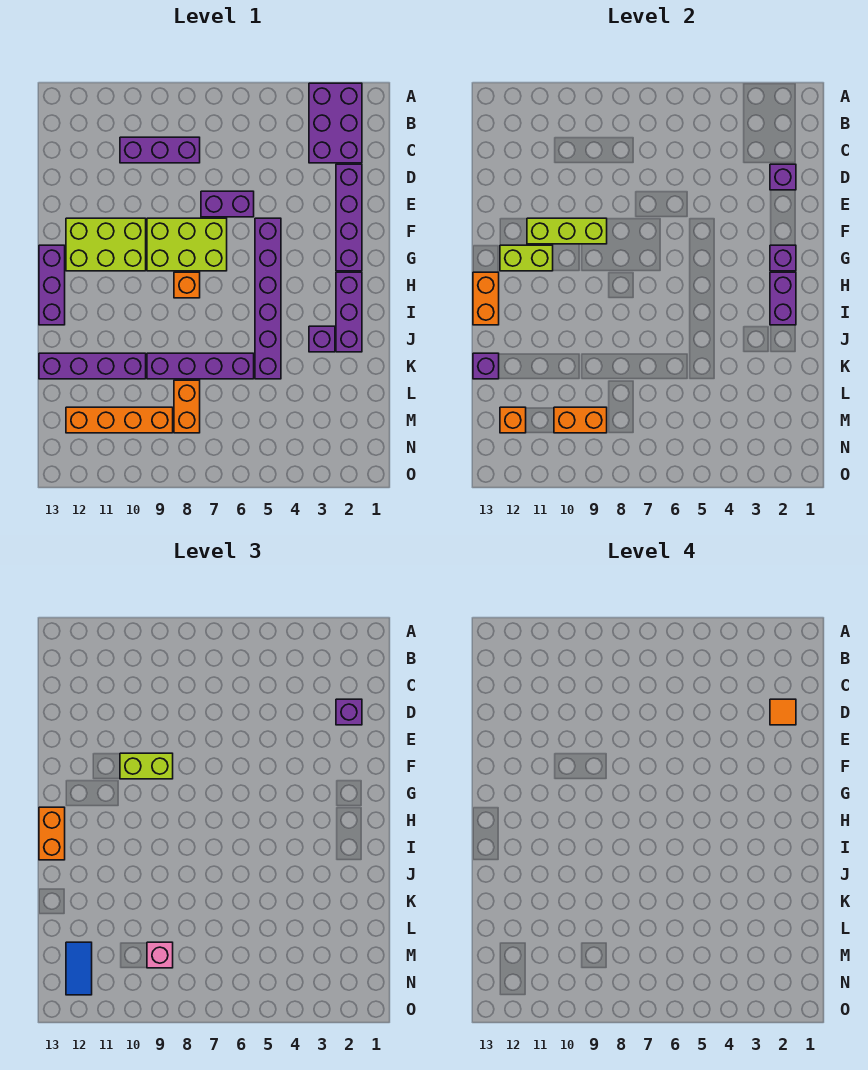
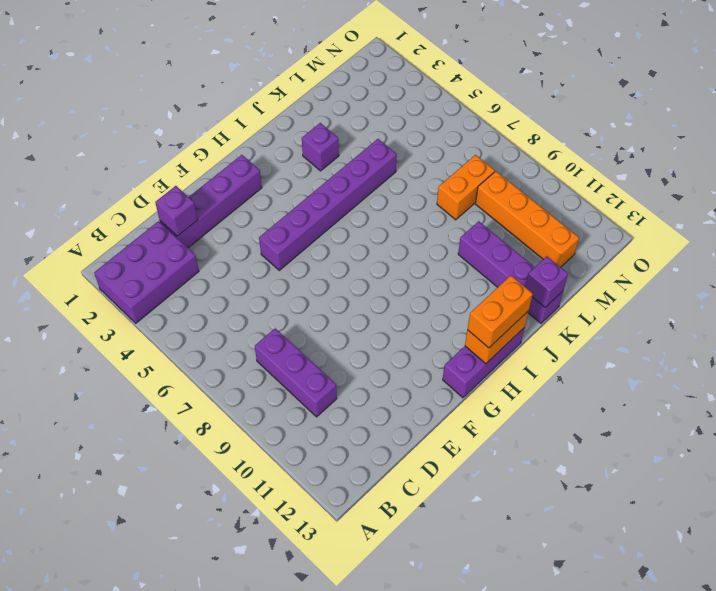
none -> purple brick E6:E7 level 1
none -> lime brick F7:G9 level 1
none -> lime brick F10:G12 level 1
none -> purple brick H2:J2 level 1

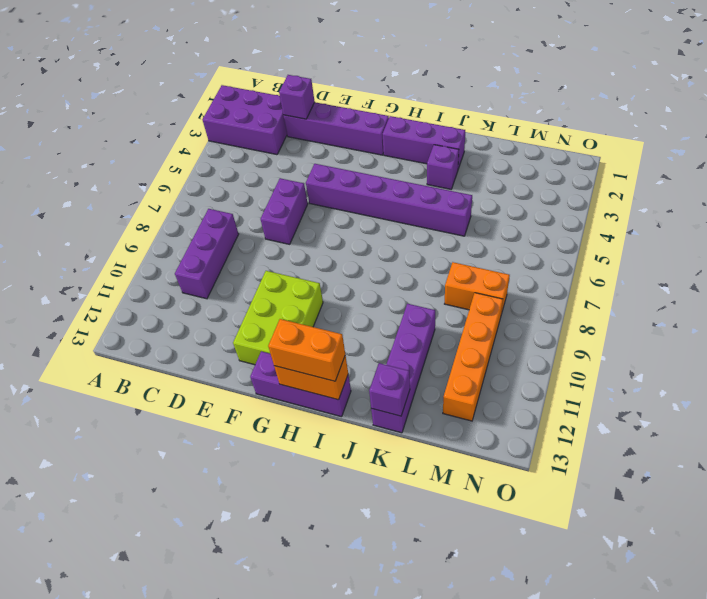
none -> lime brick F7:G9 level 1
none -> orange brick H8 level 1
none -> purple brick K6:K9 level 1
none -> lime brick F9:F11 level 2

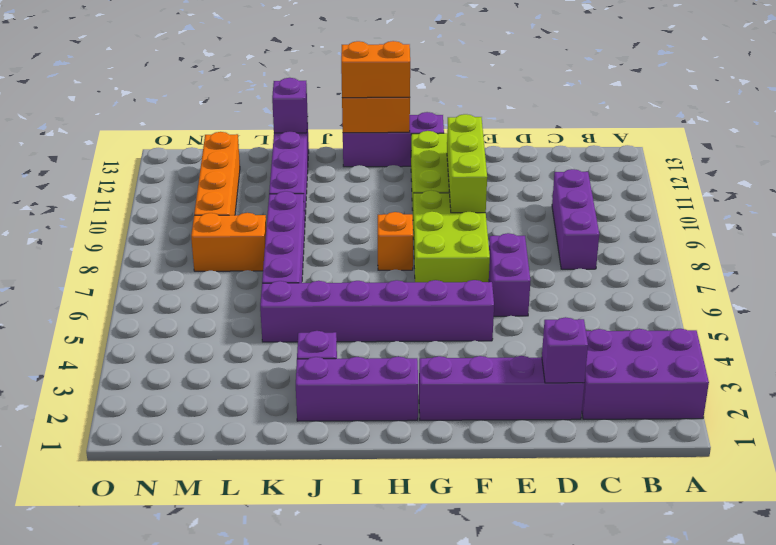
none -> purple brick G2 level 2
none -> lime brick G11:G12 level 2
none -> purple brick H2:I2 level 2
none -> orange brick M9:M10 level 2

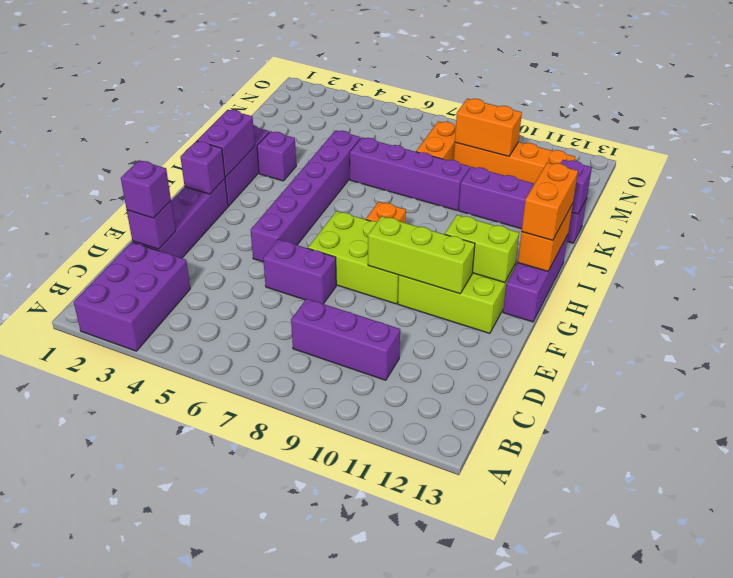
none -> orange brick M12 level 2
none -> lime brick F9:F10 level 3
none -> pink brick M9 level 3
none -> blue tile M12:N12 level 3

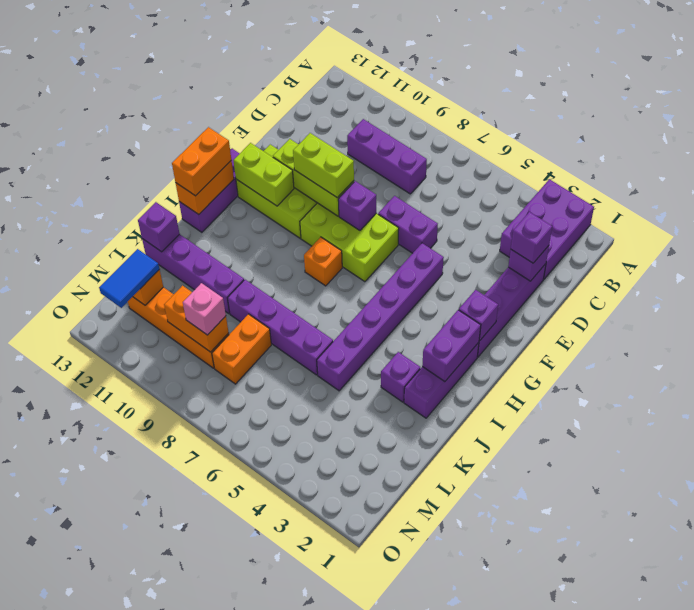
purple brick F8 level 2 -> none
none -> orange tile D2 level 4

